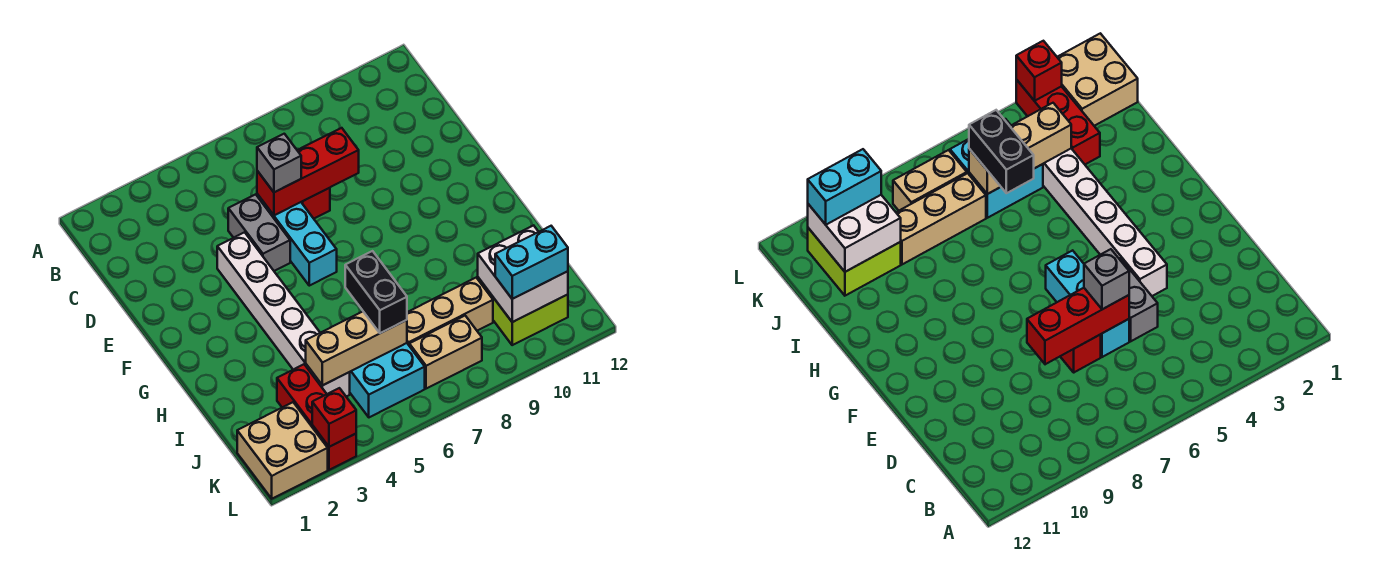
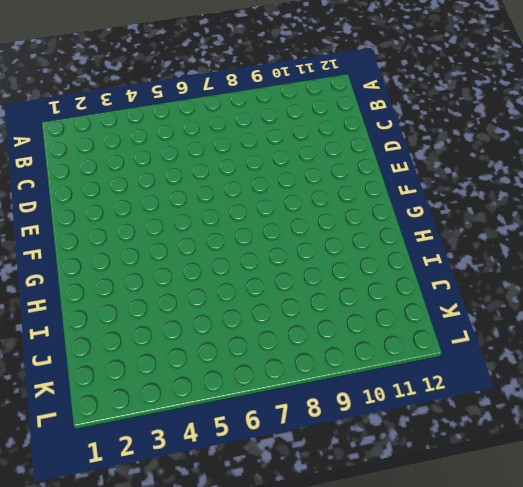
none -> grey brick D5:E5 level 1
none -> cyan brick D6:F6 level 1
none -> red brick D7 level 1

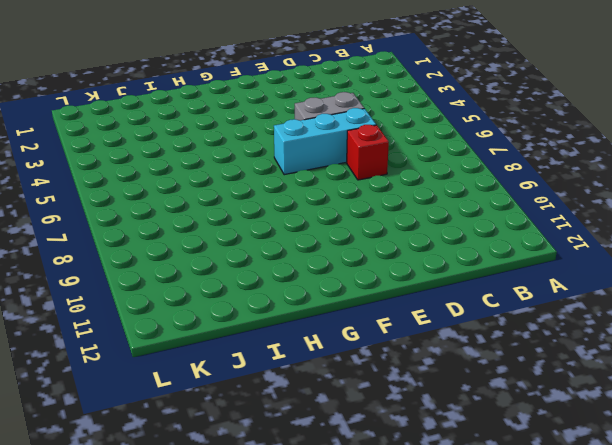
none -> white brick E4:J4 level 1
none -> red brick J3:L3 level 1
none -> cyan brick J5:K6 level 1

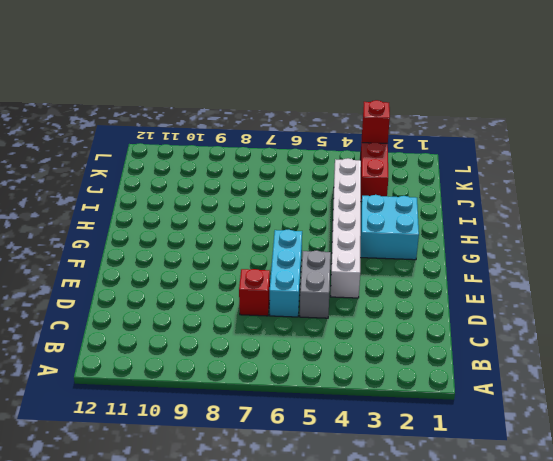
cyan brick G2:H3 level 1 -> cyan brick J5:K6 level 1
none -> tan brick J7:J9 level 1
none -> lime brick J10:K11 level 1
none -> tan brick K1:L2 level 1

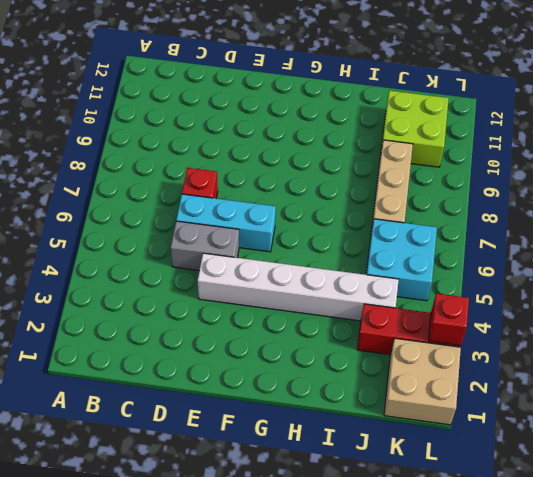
none -> tan brick K7:K8 level 1
none -> red brick D6:D8 level 2
none -> tan brick J4:J6 level 2

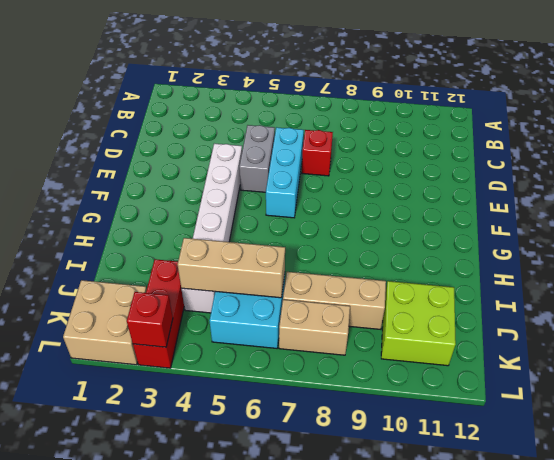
none -> red brick D6:D8 level 2
none -> white brick J10:K11 level 2
none -> grey brick D6 level 3

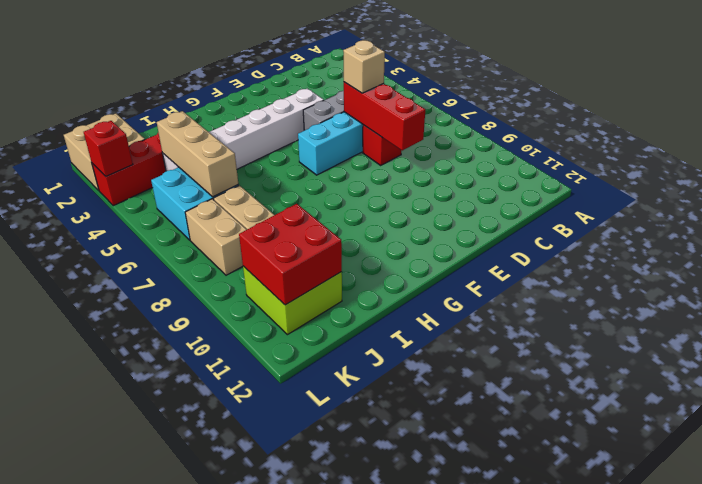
tan brick D6 level 3 -> grey brick D6 level 3
red brick J10:K11 level 2 -> white brick J10:K11 level 2
none -> black brick I6:J6 level 3
none -> cyan brick K10:K11 level 3

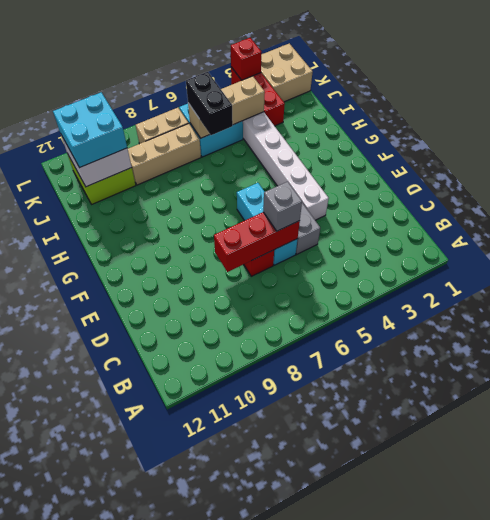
cyan brick J10:K11 level 3 -> cyan brick K10:K11 level 3

